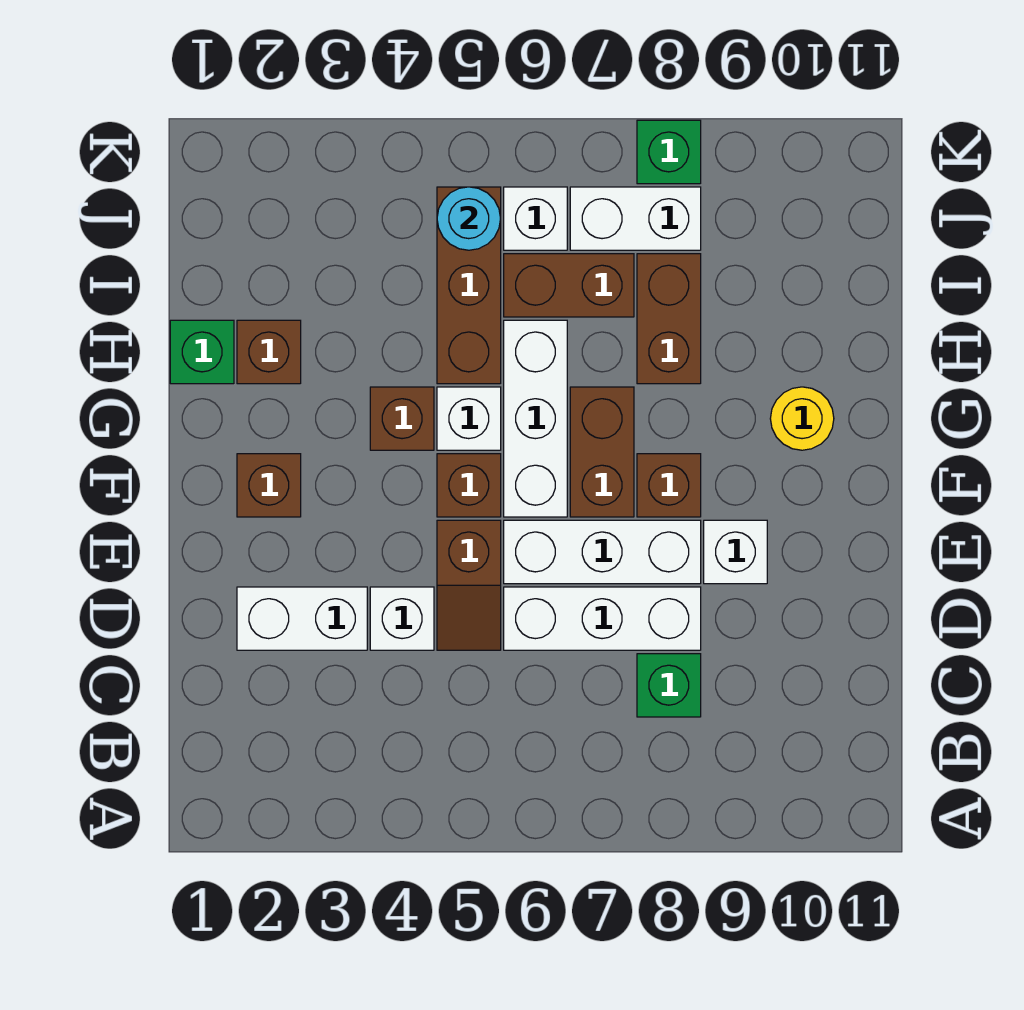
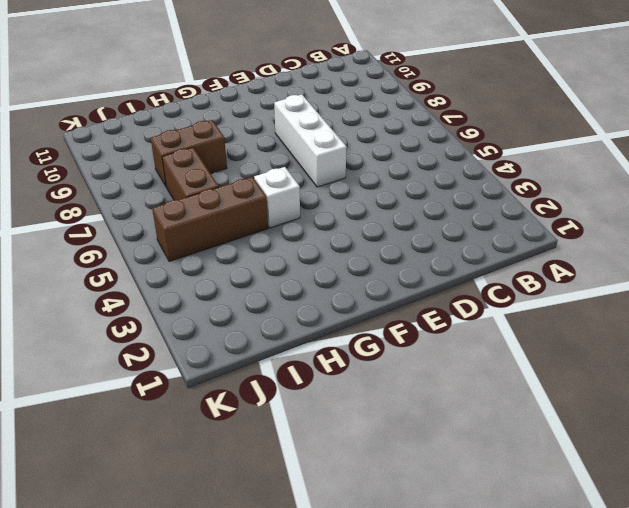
none -> green brick C8 level 1
none -> white brick D2:D3 level 1
none -> white brick D4 level 1

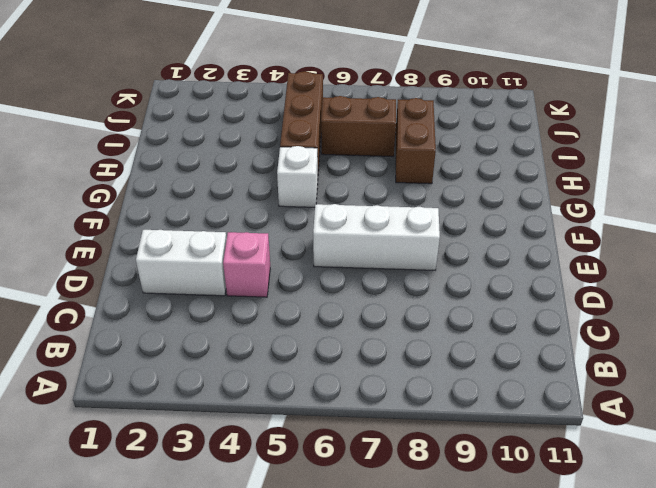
pink brick D4 level 1 -> white brick D4 level 1
none -> green brick C8 level 1
none -> brown slope D5:E5 level 1 top E
none -> white brick D6:D8 level 1

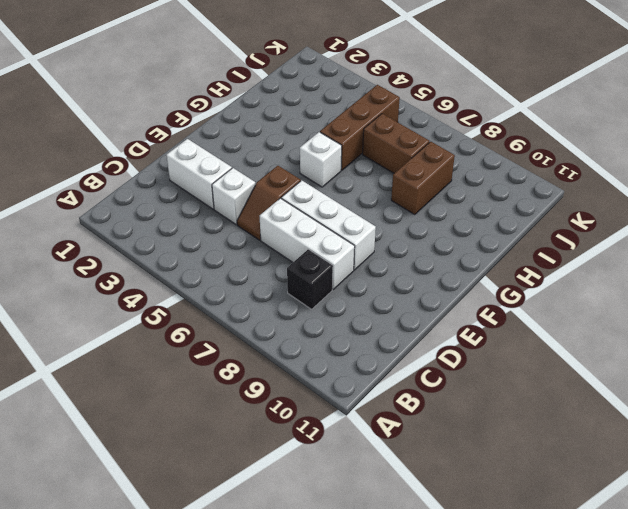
black brick C8 level 1 -> green brick C8 level 1
none -> white brick E9 level 1
none -> brown brick F2 level 1
none -> brown brick F5 level 1

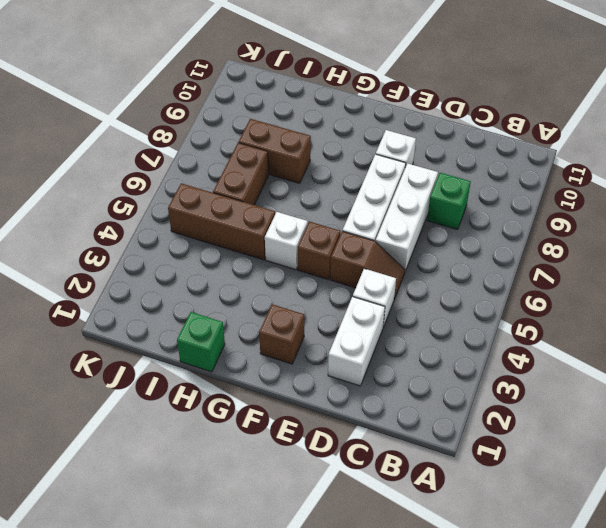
none -> white brick F6:H6 level 1
none -> brown brick F7:G7 level 1
none -> brown brick F8 level 1

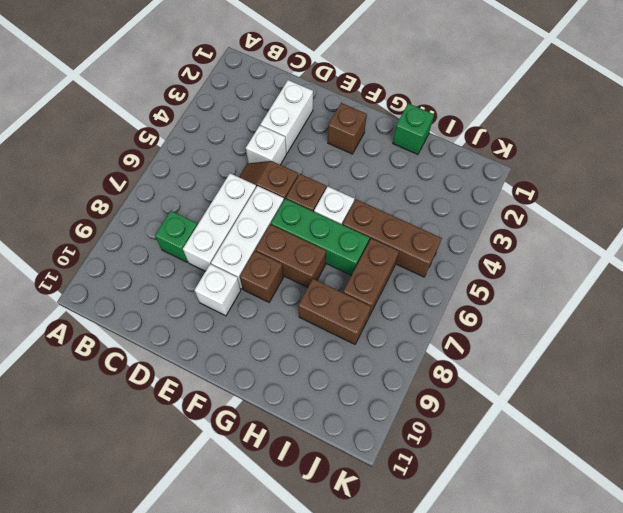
green brick F6:H6 level 1 -> white brick F6:H6 level 1
none -> brown brick G4 level 1
none -> yellow round brick G10 level 1
none -> brown brick H2 level 1

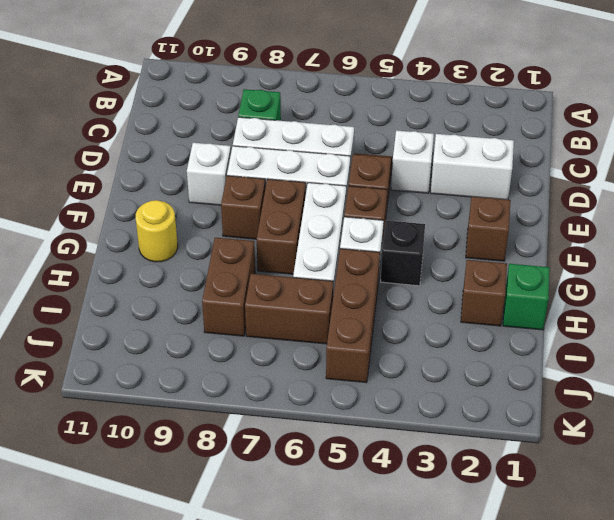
black brick G4 level 1 -> brown brick G4 level 1
none -> white brick J6 level 1
none -> white brick J7:J8 level 1
none -> green brick K8 level 1

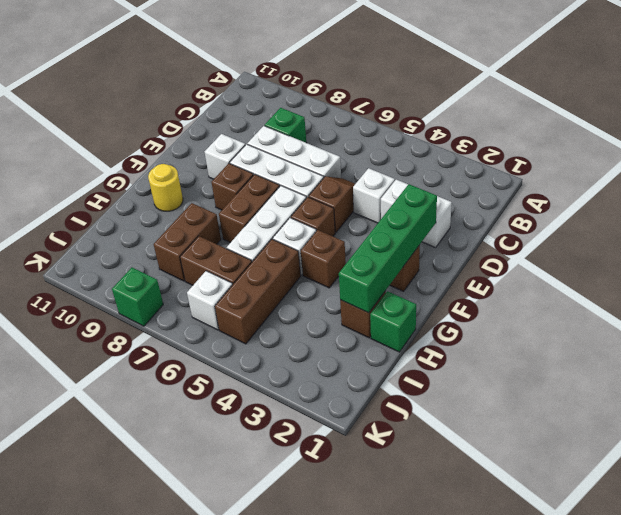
green brick E2:H2 level 2 -> none
none -> white brick J7:J8 level 1
none -> cyan round brick J5 level 2

